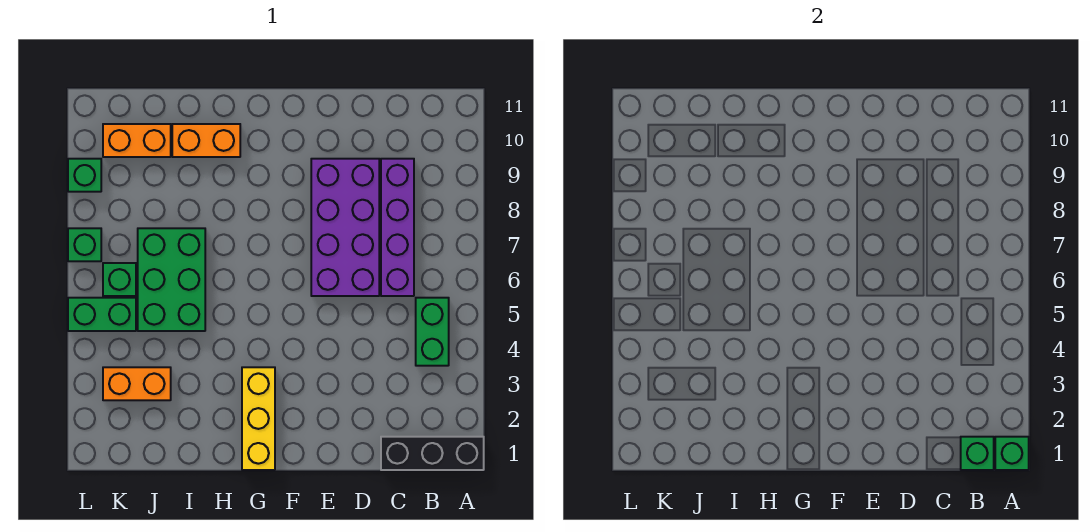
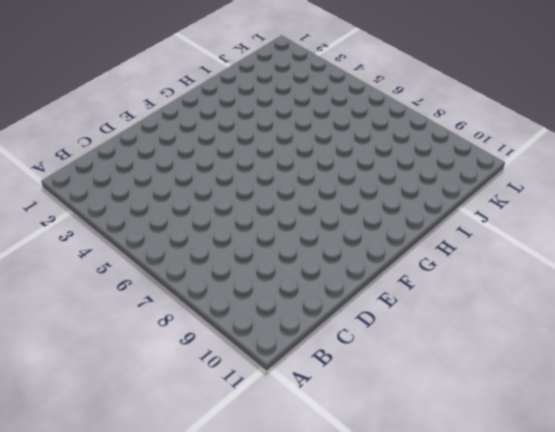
none -> black brick A1:C1 level 1
none -> green brick B4:B5 level 1
none -> purple brick C6:C9 level 1

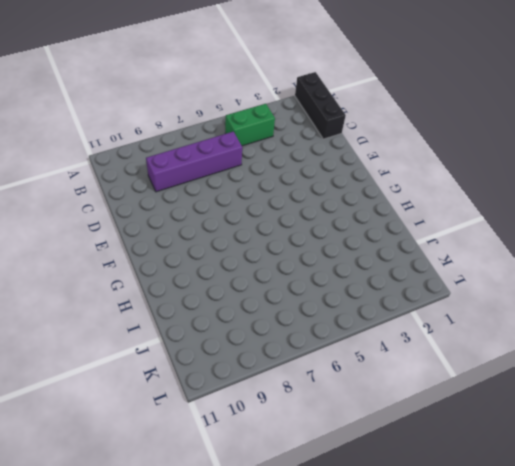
none -> purple brick D6:E9 level 1
none -> yellow brick G1:G3 level 1
none -> orange brick H10:I10 level 1

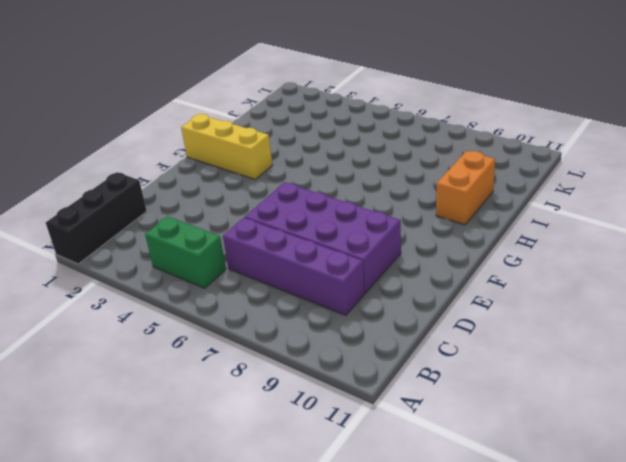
none -> green brick I5:J7 level 1
none -> orange brick J3:K3 level 1
none -> orange brick J10:K10 level 1

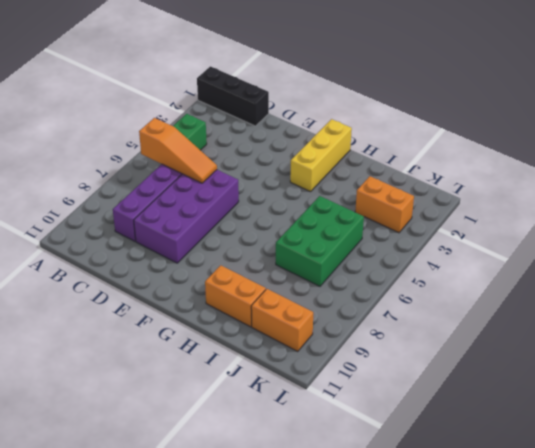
orange slope B6:D6 level 2 top B -> none
none -> green brick K5:L5 level 1
none -> green brick K6 level 1
none -> green brick L7 level 1

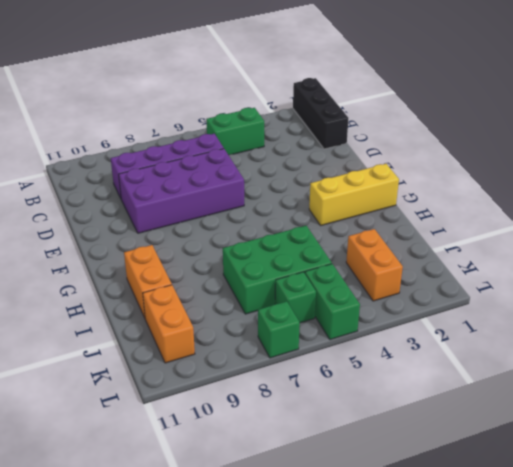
none -> green brick L9 level 1
none -> green brick A1 level 2
none -> green brick B1 level 2

